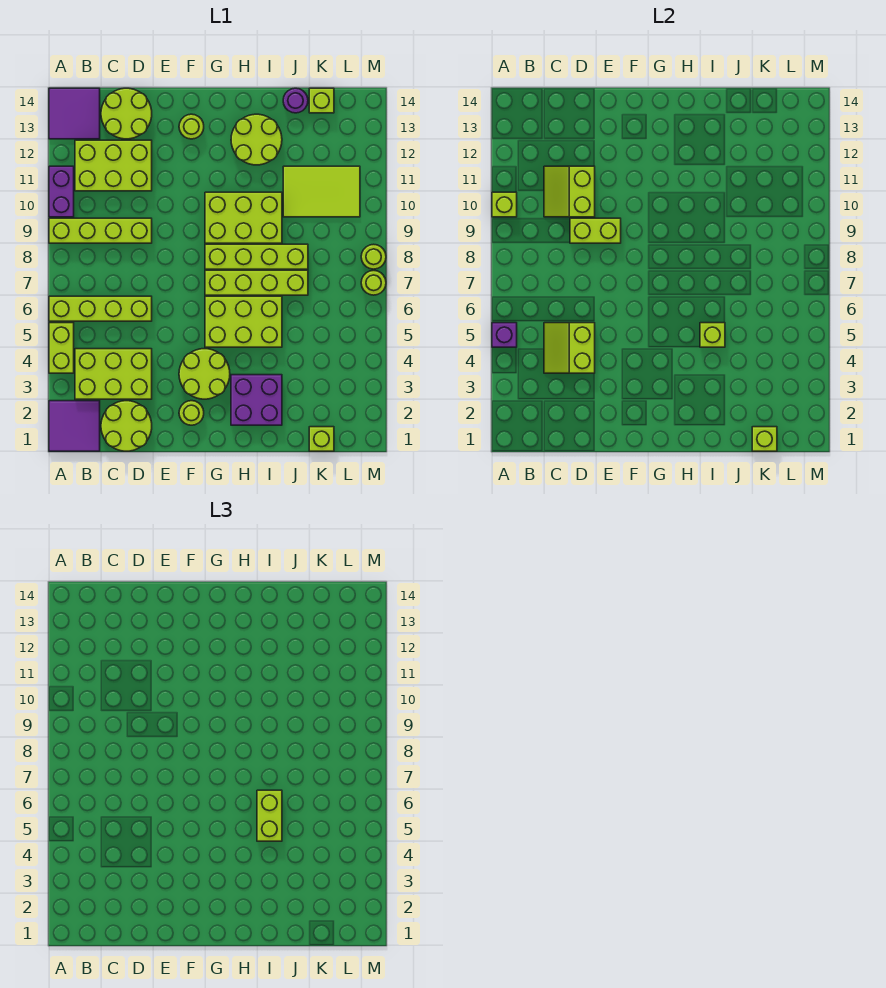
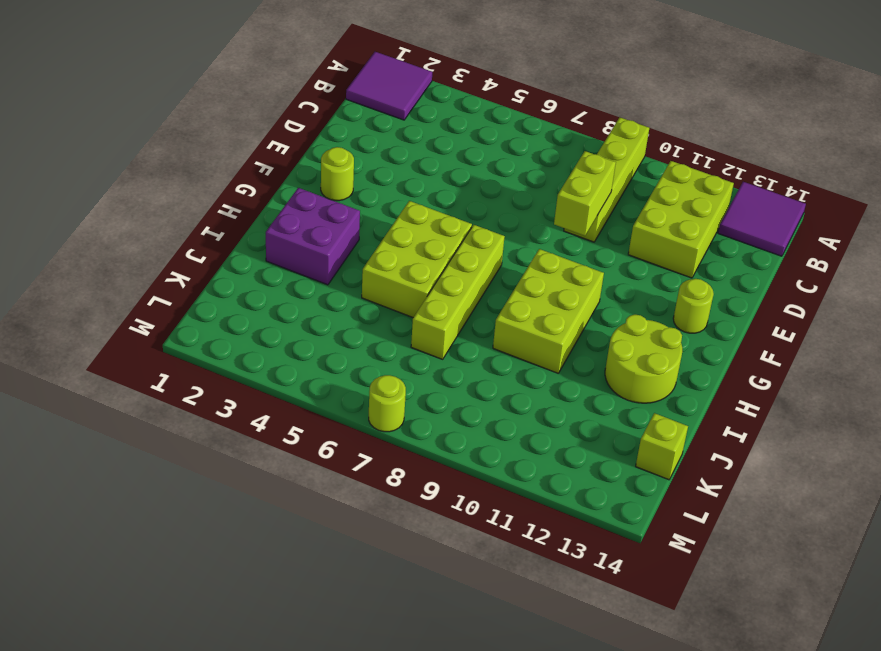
none -> lime brick A4:A5 level 1
none -> lime brick A6:D6 level 1
none -> purple brick A10:A11 level 1
none -> lime brick B3:D4 level 1

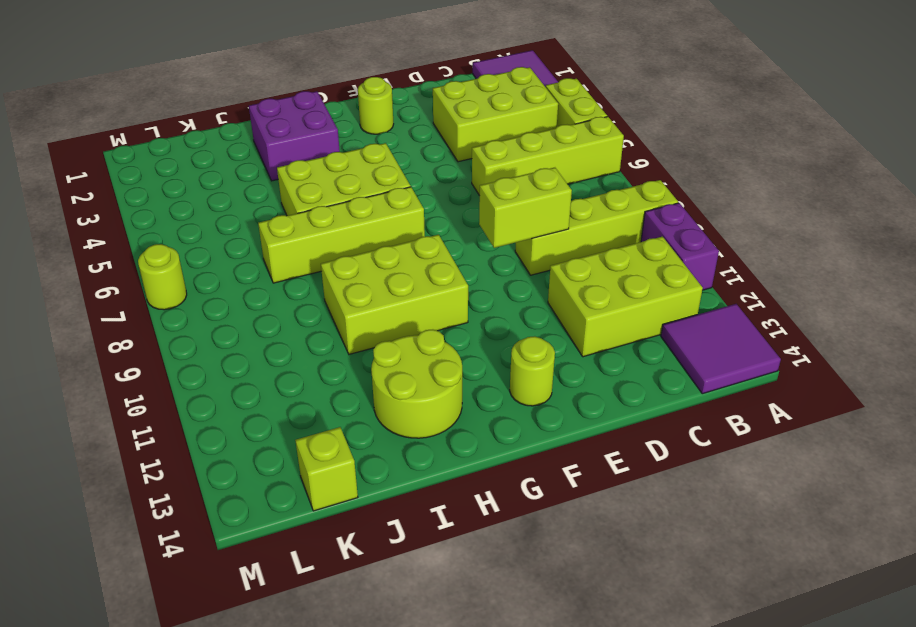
none -> lime round brick C1:D2 level 1
none -> lime round brick C13:D14 level 1
none -> lime round brick F3:G4 level 1
none -> lime brick G8:J8 level 1

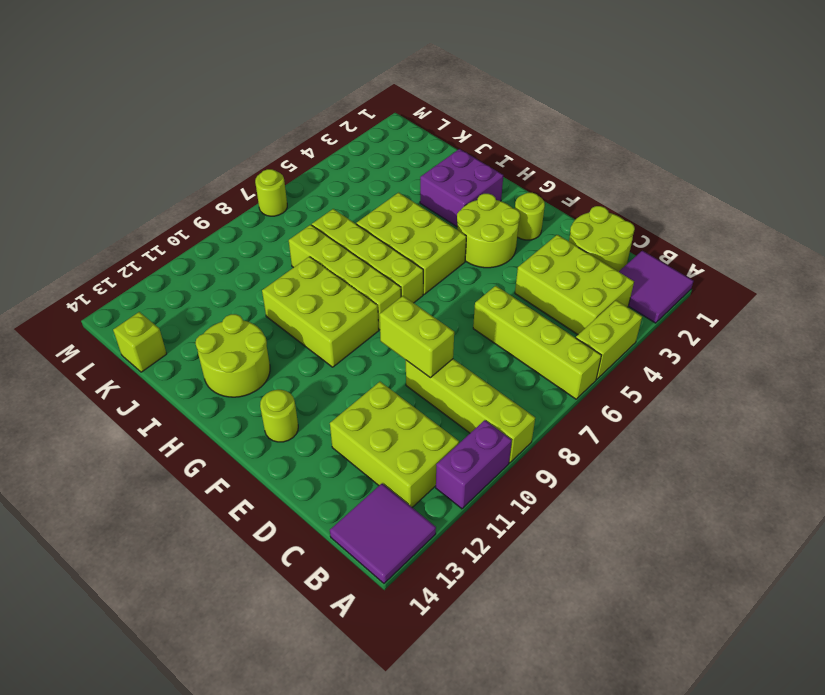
none -> lime round brick C13:D14 level 1
none -> lime tile J10:L11 level 1
none -> purple round brick J14 level 1
none -> lime brick K1 level 1

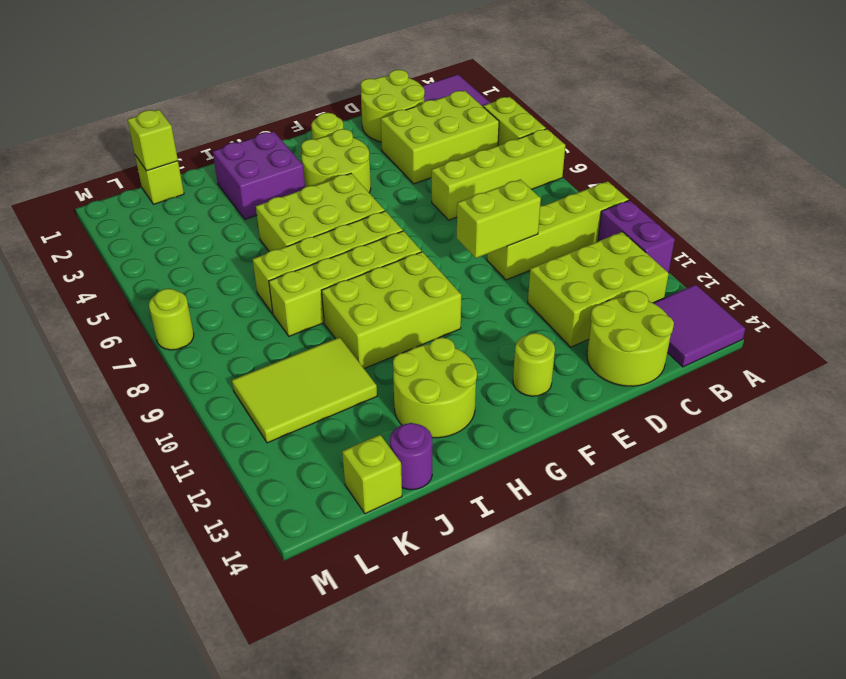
none -> lime round brick M8 level 1
none -> purple brick A5 level 2
none -> lime brick A10 level 2
none -> lime slope C4:D5 level 2 top D

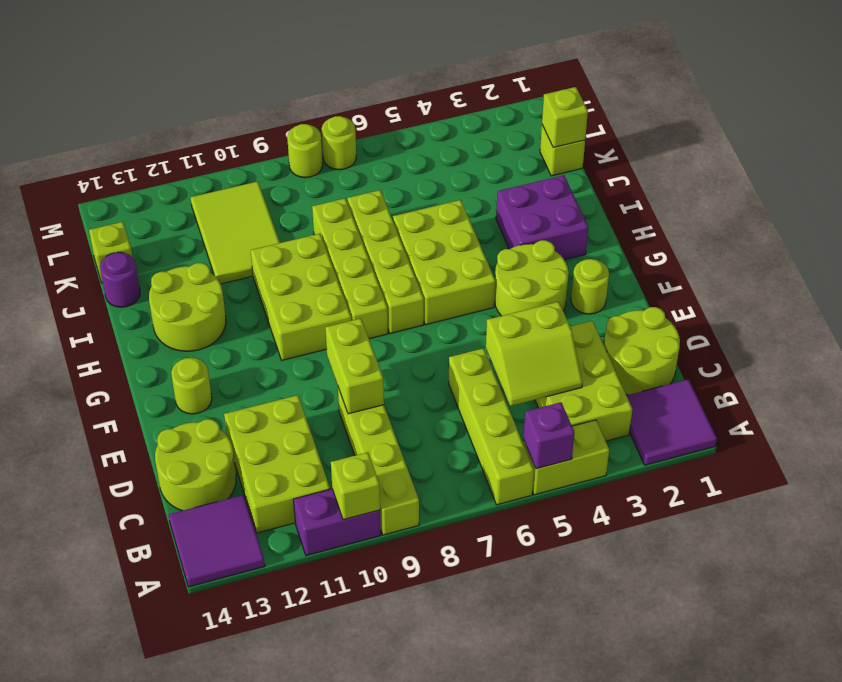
none -> lime slope C10:D11 level 2 top D
none -> lime brick I5 level 2
none -> lime brick I5:I6 level 3

